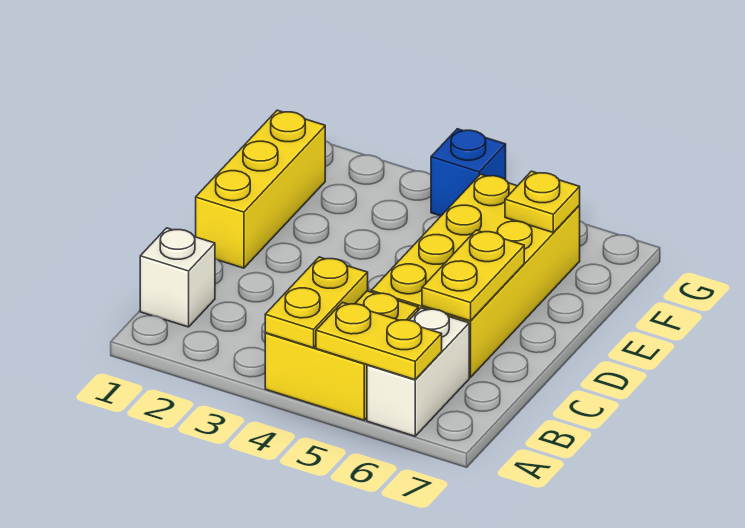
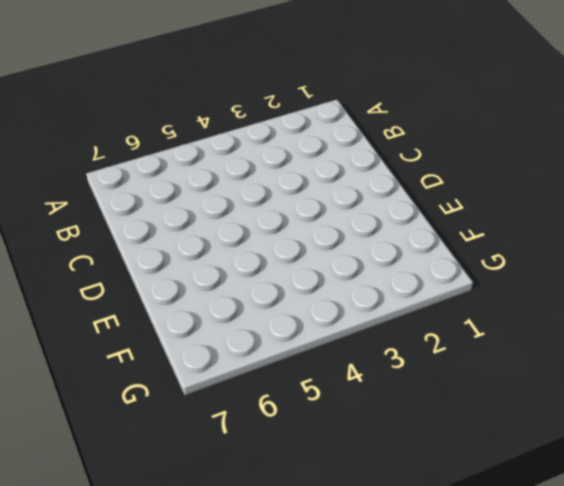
none -> yellow brick A4:B5 level 1
none -> white brick A6:B6 level 1

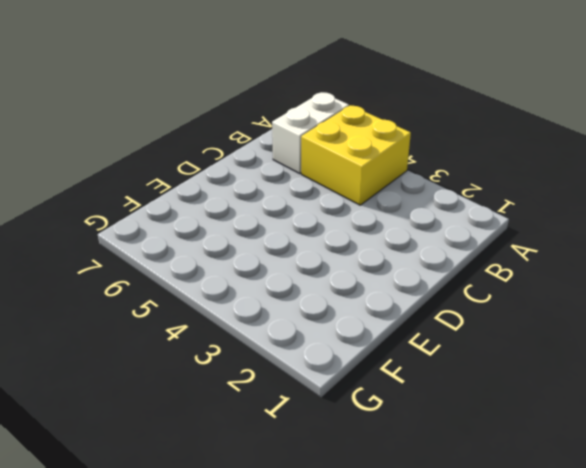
none -> white brick B1 level 1
none -> yellow brick C5:F6 level 1

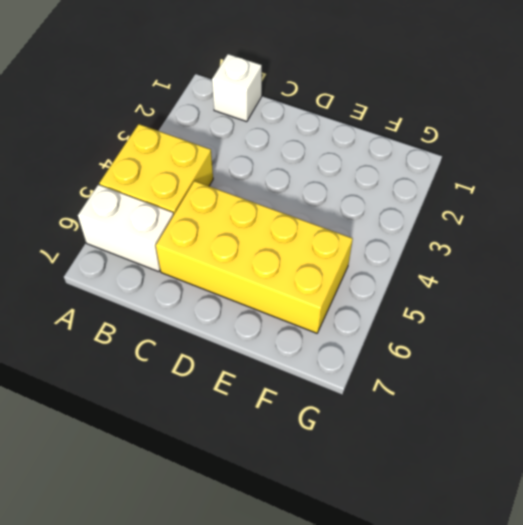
none -> yellow brick D1:F1 level 1
none -> blue brick G4 level 1

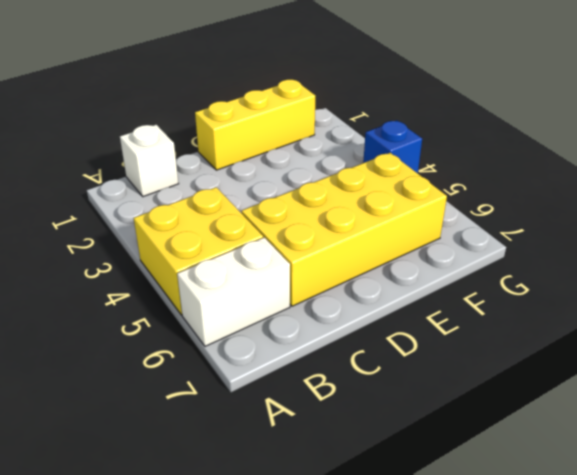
none -> yellow plate A4:B4 level 2
none -> yellow plate A5:A6 level 2

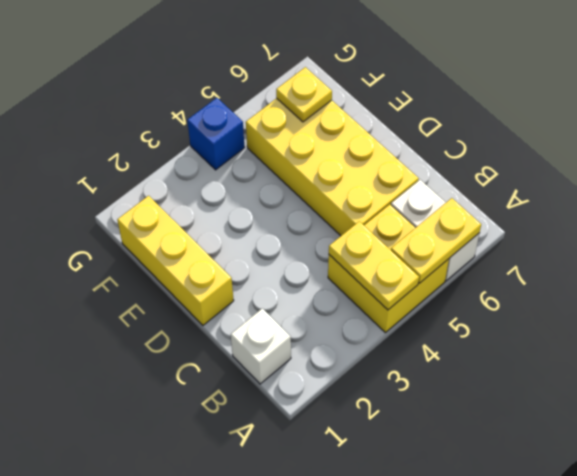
none -> yellow plate C6:D6 level 2

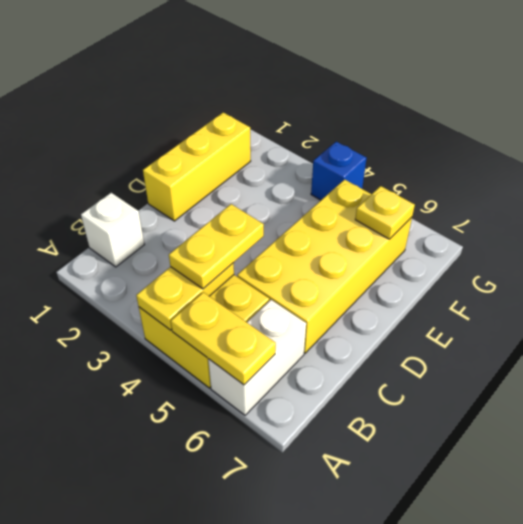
yellow plate B4:C4 level 3 -> yellow plate C6:D6 level 2

